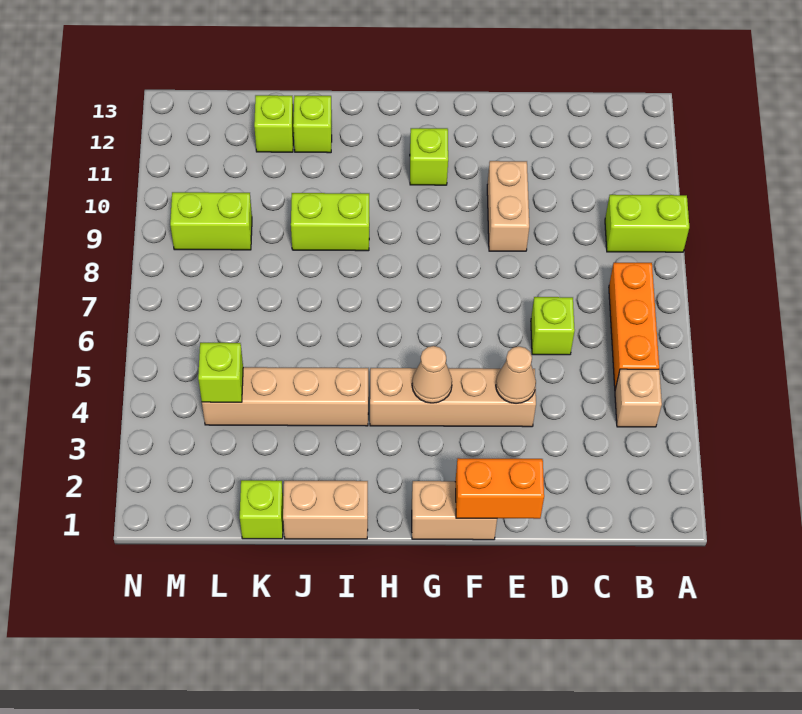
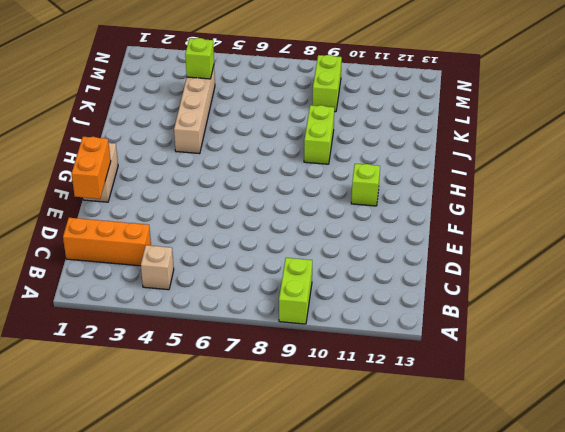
orange brick C1:C3 level 1 -> orange brick B5:B7 level 1
none -> lime brick D6 level 1
none -> tan brick E4:H4 level 1
none -> tan brick E9:E10 level 1

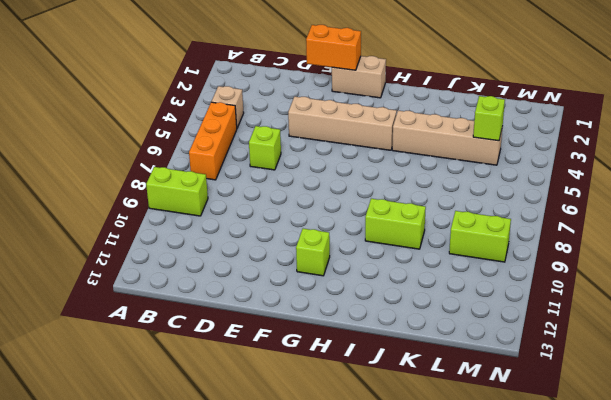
none -> tan brick E9:E10 level 1
none -> tan brick I1:J1 level 1
none -> lime brick J12 level 1

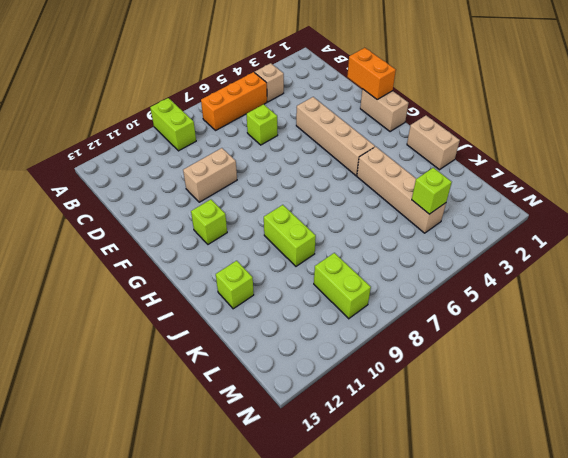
none -> lime brick K1 level 1
none -> lime brick K12 level 1
none -> tan cone E4 level 2

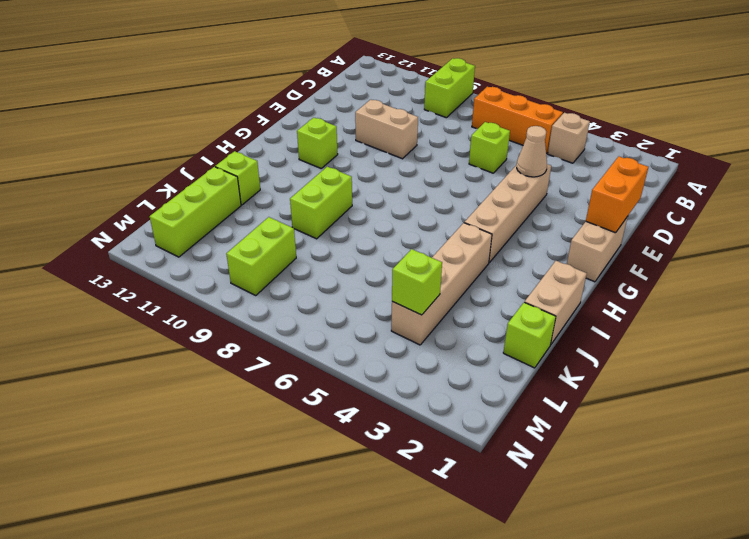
lime brick K12:M12 level 1 -> lime brick K12 level 1
none -> tan cone G4 level 2

